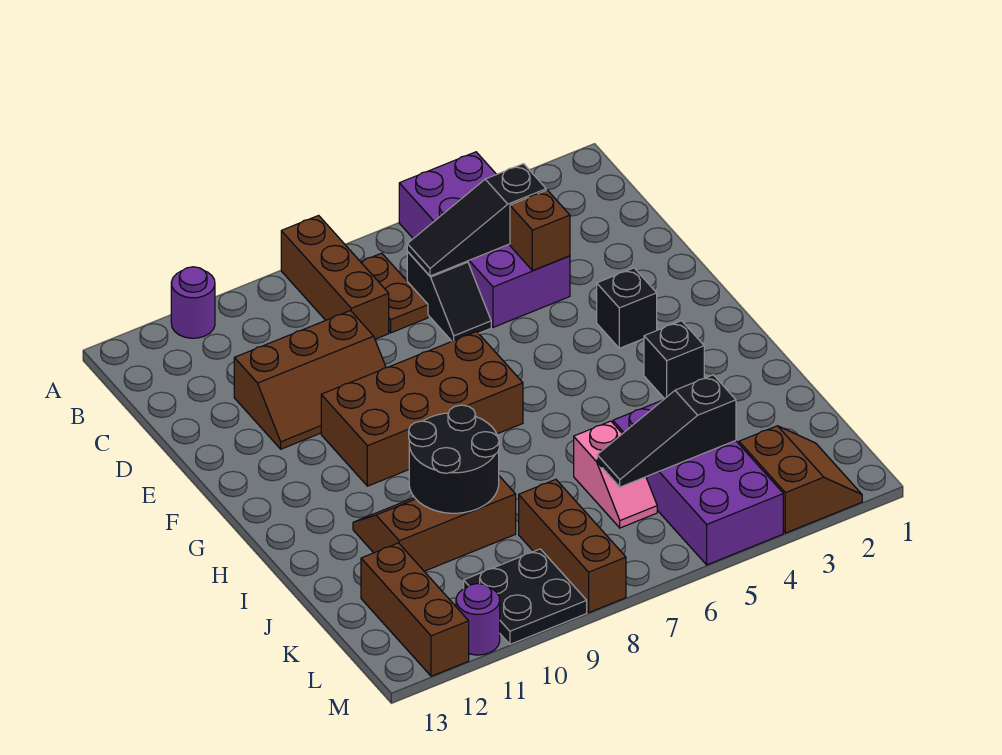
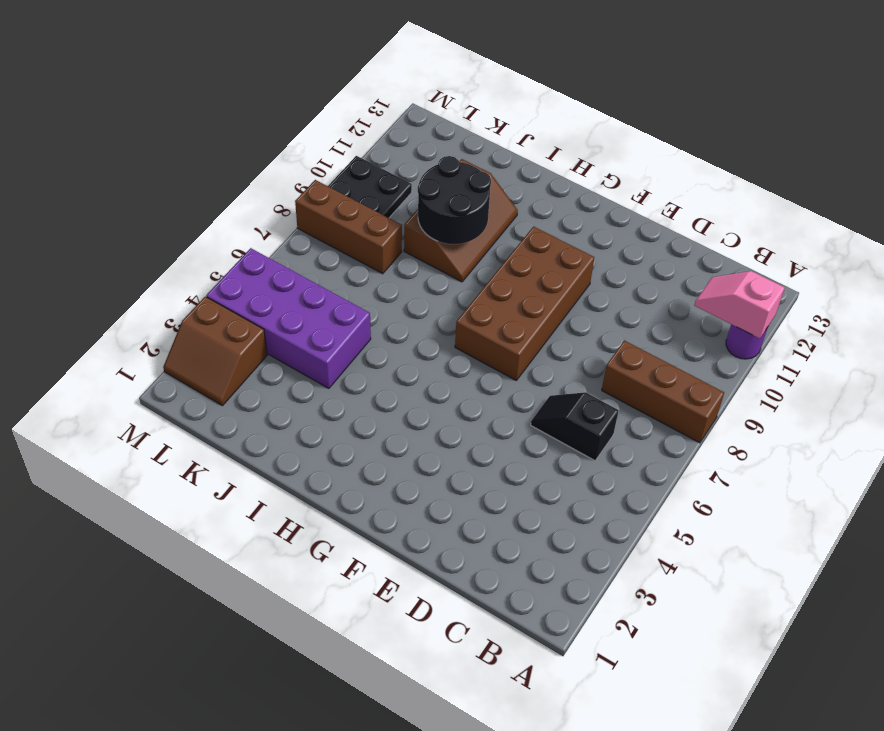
pink slope A11:B11 level 2 top A -> pink slope J6:K6 level 1 top J
none -> purple brick A4:D5 level 1
none -> brown plate B7:C7 level 1
none -> brown slope D9:E11 level 1 top D

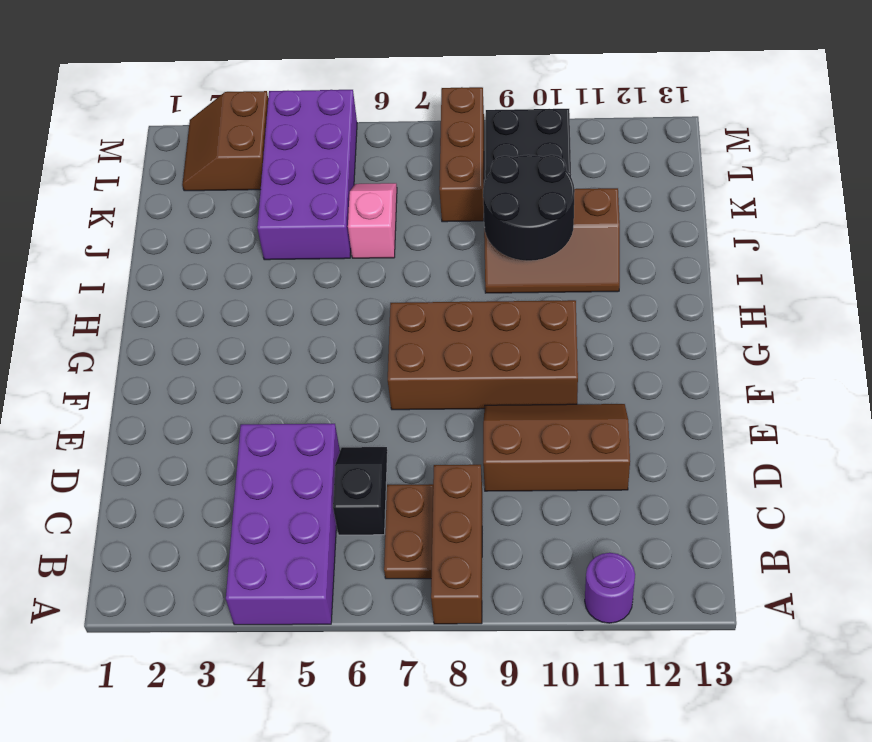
none -> black brick F3 level 1
none -> black brick H3 level 1
none -> brown brick K12:M12 level 1

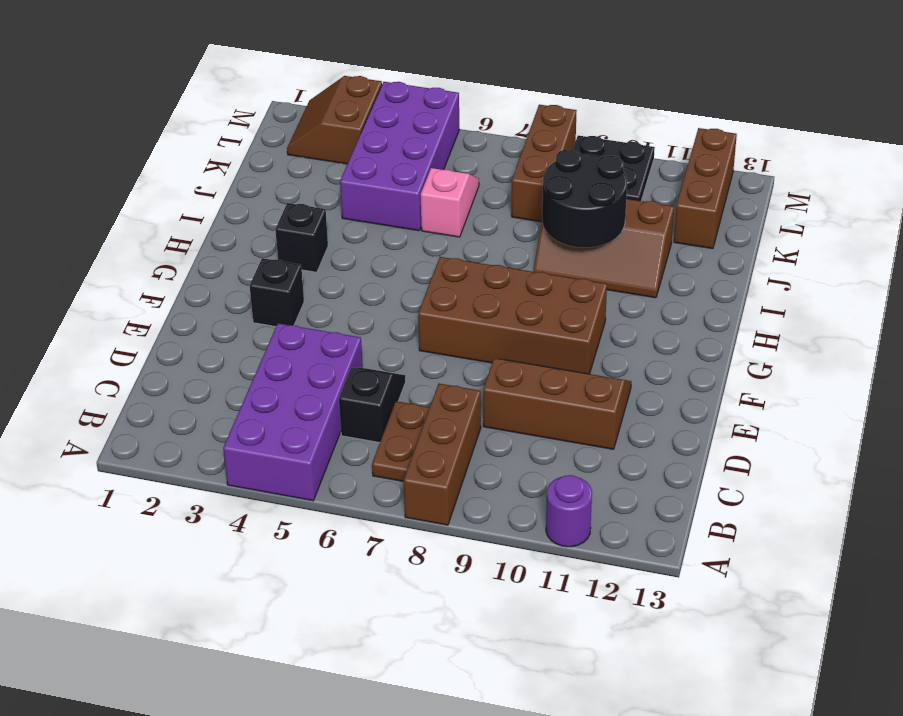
none -> purple round brick M11 level 1
none -> black slope C4:C6 level 2 top 4
none -> brown brick D4 level 2

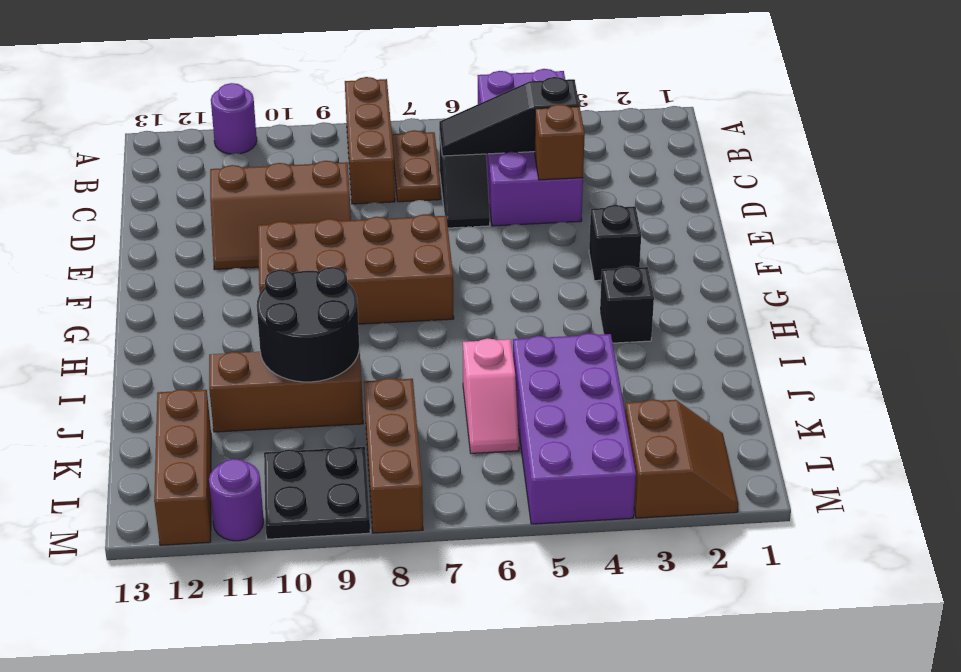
none -> black slope K4:K6 level 2 top 4

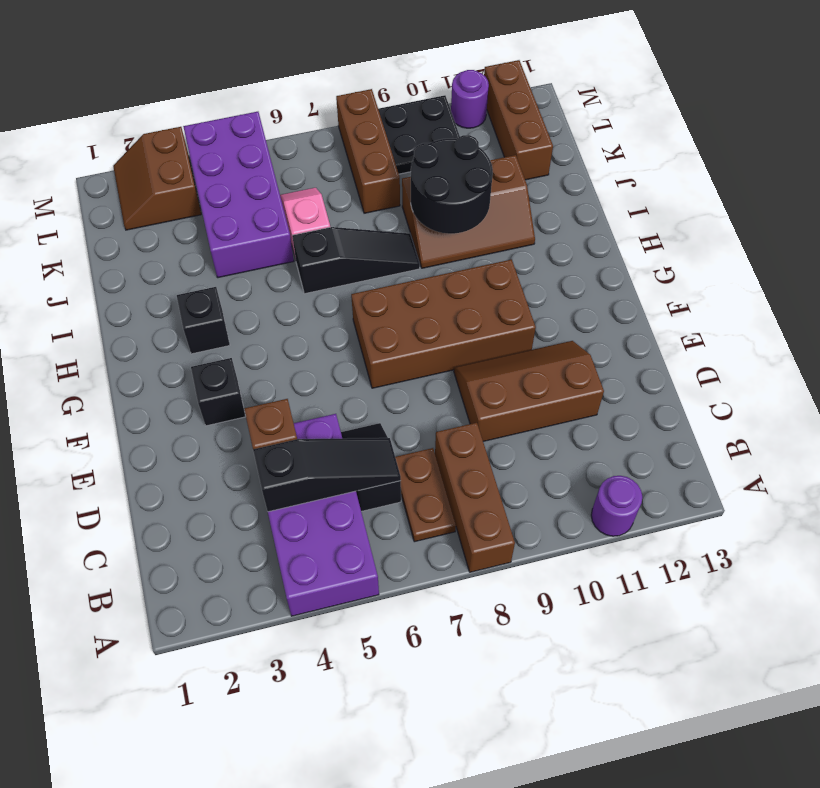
black slope I6:I8 level 1 top 6 -> black slope K4:K6 level 2 top 4

